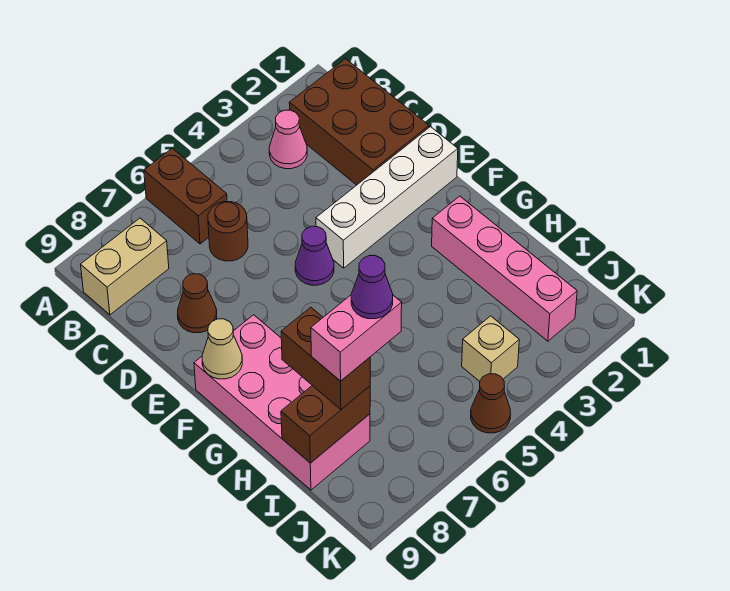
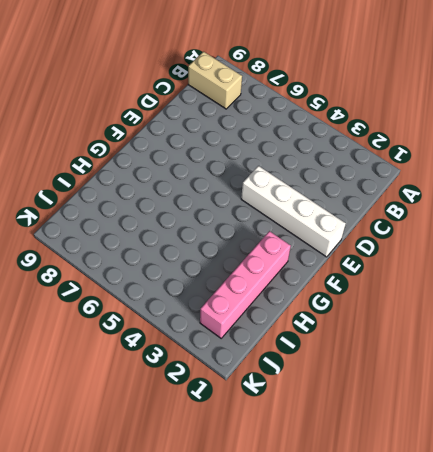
none -> brown brick A6:B6 level 1
none -> brown brick B1:D2 level 1
none -> pink cone B3 level 1

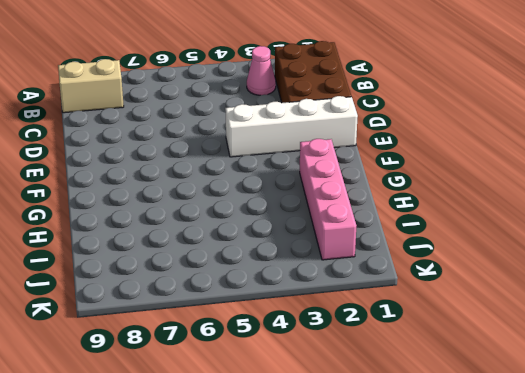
none -> brown brick A6:B6 level 1
none -> brown round brick C6 level 1
none -> brown cone D8 level 1

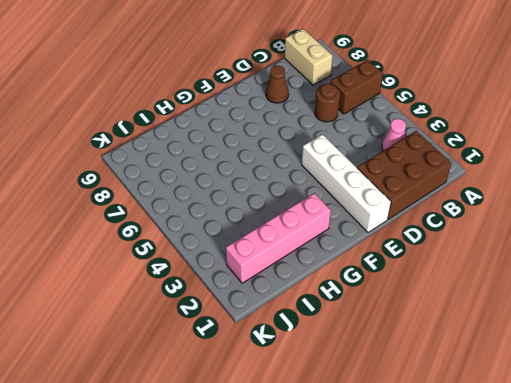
none -> purple cone E5 level 1
none -> pink brick F8:I9 level 1
none -> tan brick J4 level 1

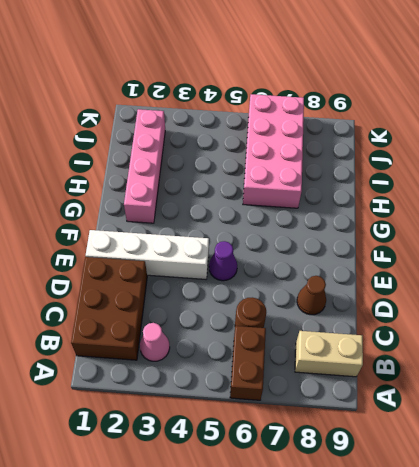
pink brick H6:K7 level 1 -> pink brick F8:I9 level 1
none -> tan brick J4 level 1
none -> brown cone K5 level 1
none -> tan cone F9 level 2

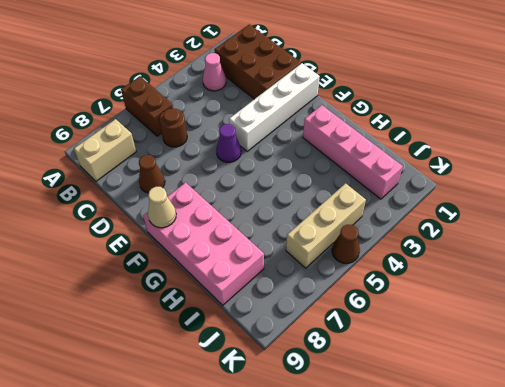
tan brick J4:J6 level 1 -> tan brick J4 level 1
none -> brown brick I8:I9 level 2
none -> brown brick H8:I8 level 3
none -> pink brick I7:I8 level 4

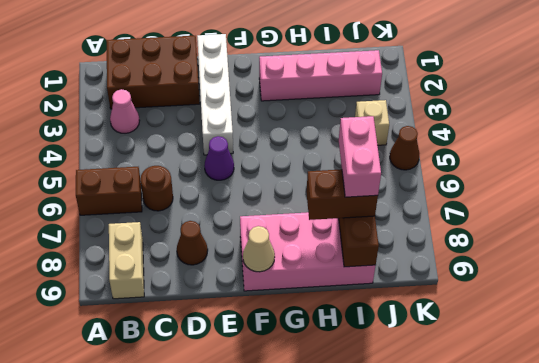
none -> purple cone I7 level 5

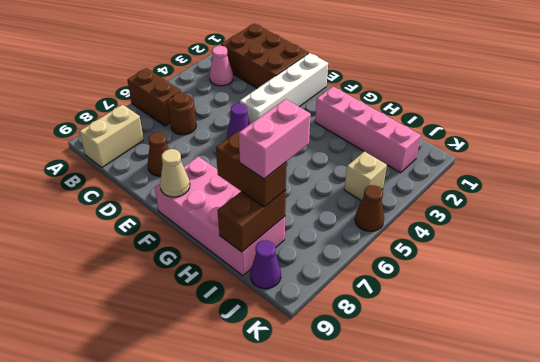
purple cone J9 level 1 -> purple cone I7 level 5

